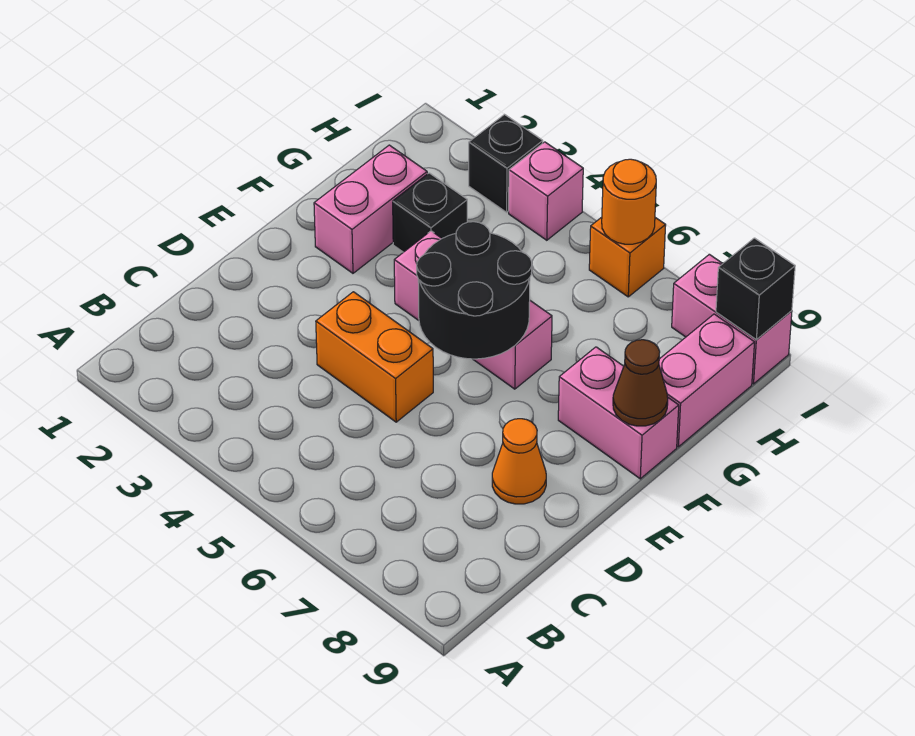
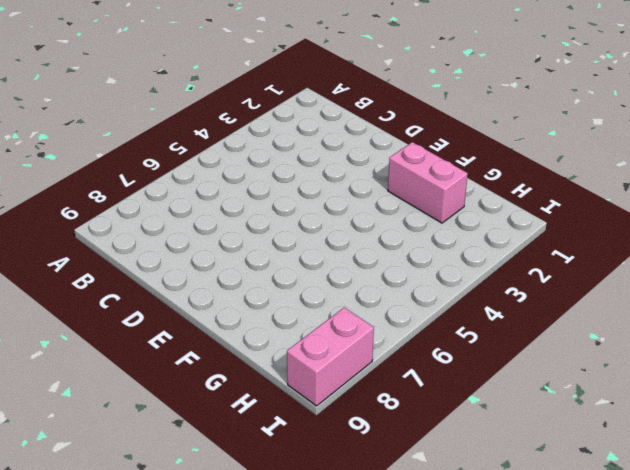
none -> orange brick D4:D5 level 1
none -> orange cone D8 level 1
none -> pink brick F4:F6 level 1

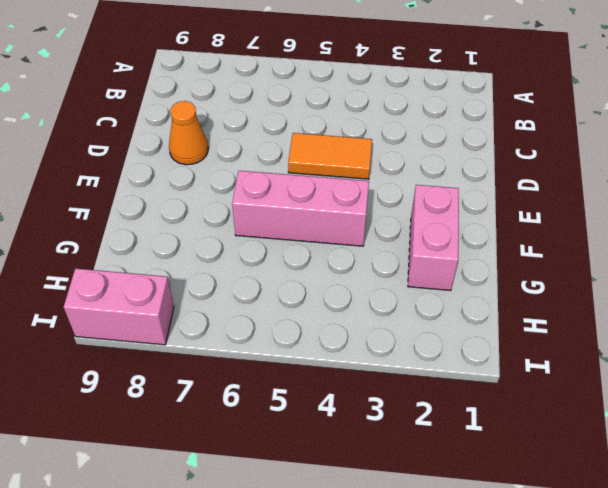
orange tile D4:D5 level 1 -> orange brick D4:D5 level 1
none -> pink brick F8:F9 level 1
none -> black brick G3 level 1
none -> pink brick G9:H9 level 1

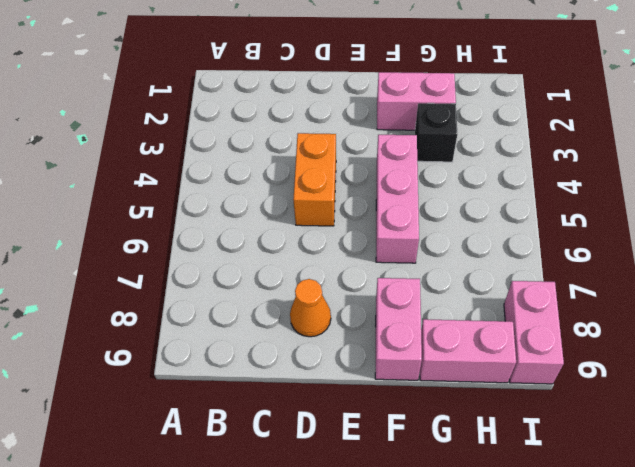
none -> black brick I3 level 1
none -> pink brick I4 level 1
none -> orange brick I6 level 1

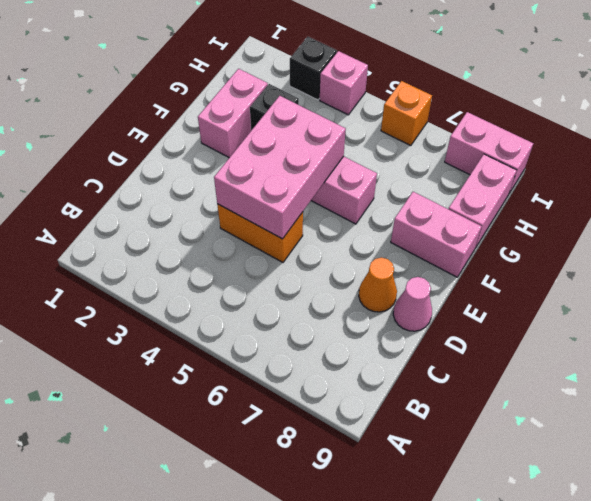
pink brick D4:F5 level 2 -> black round brick E5:F6 level 2
pink cone D9 level 1 -> none
none -> brown cone F9 level 2
none -> orange round brick I6 level 2
none -> black brick I9 level 2

